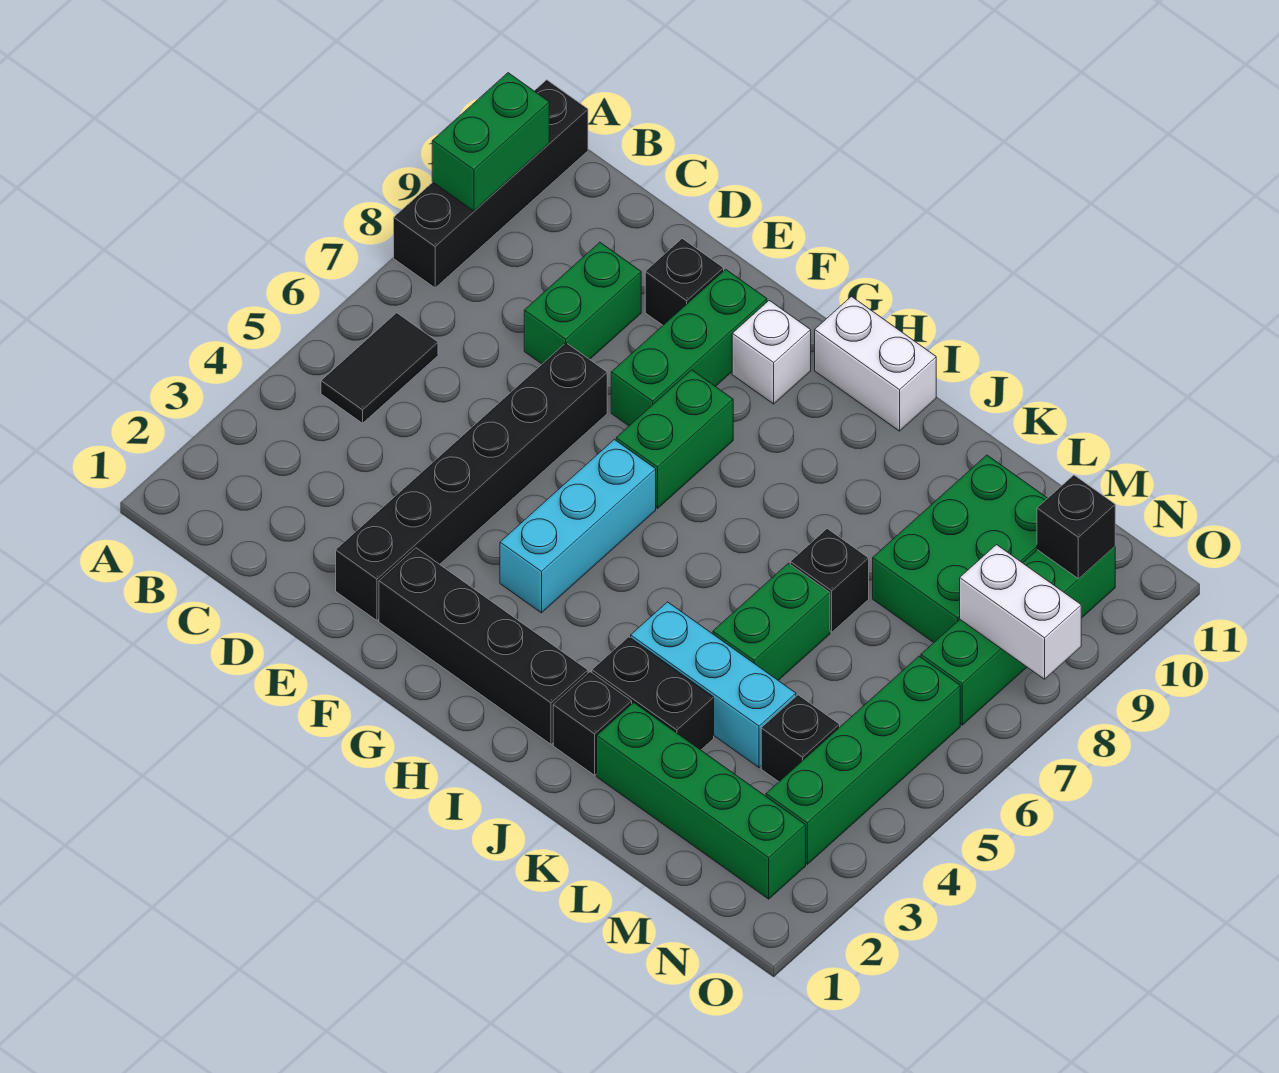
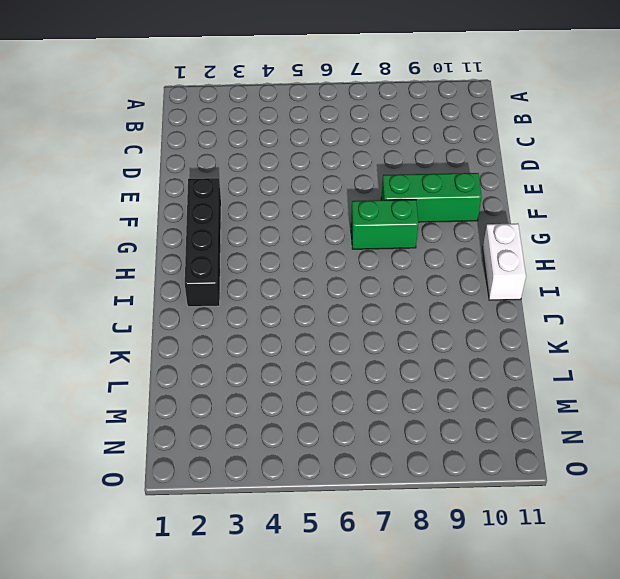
none -> black brick A8:A11 level 1
none -> black tile B5:B6 level 1
none -> green brick D8:D9 level 1

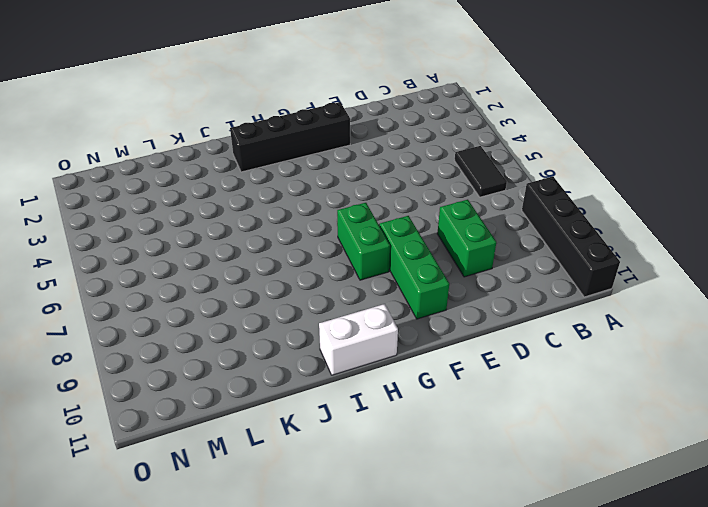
none -> black brick E2:E7 level 1
none -> black brick E10 level 1
none -> cyan brick G4:G6 level 1

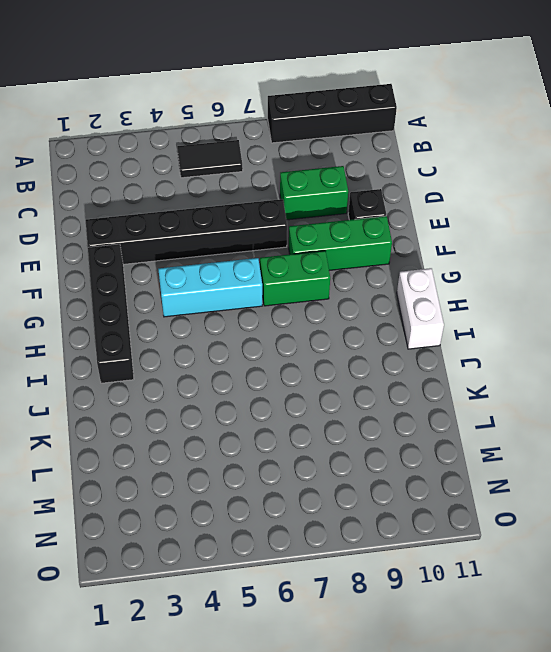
none -> white brick G10 level 1
none -> black brick J2 level 1
none -> black brick J3:K3 level 1

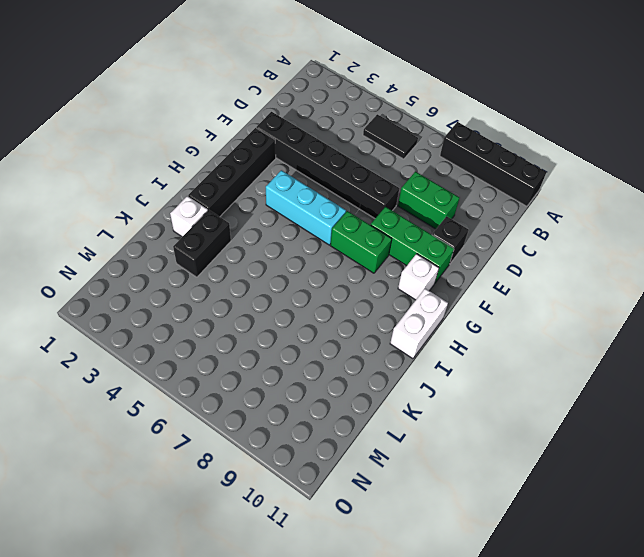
white brick J2 level 1 -> black brick J2 level 1
none -> cyan brick J4:L4 level 1
none -> green brick K2:N2 level 1
none -> green brick K5:K6 level 1

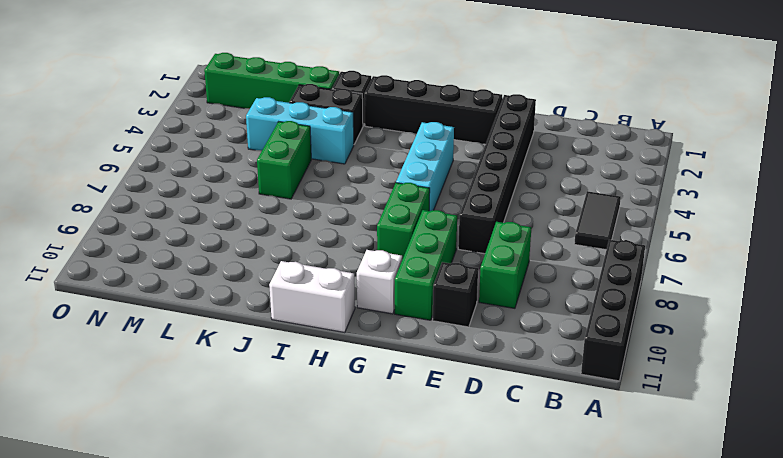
none -> black brick K7 level 1
none -> green brick L8:M10 level 1
none -> black brick M4 level 1

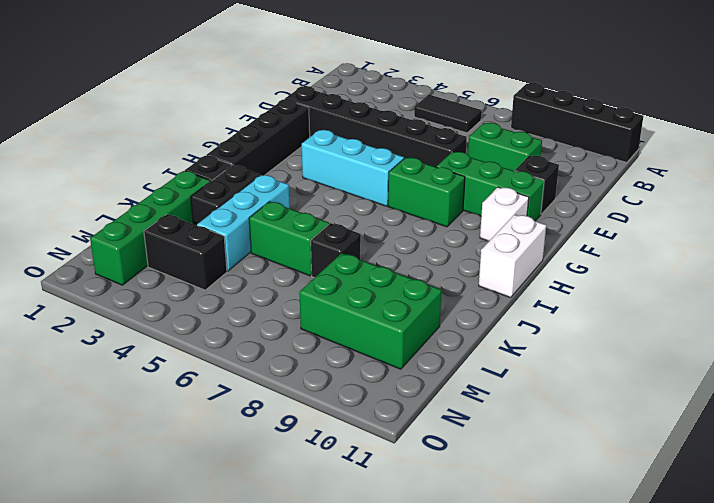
black brick M3:M4 level 1 -> black brick M4 level 1
none -> green brick N3:N6 level 1
none -> green brick N7:N10 level 1
none -> green brick A9:A10 level 2

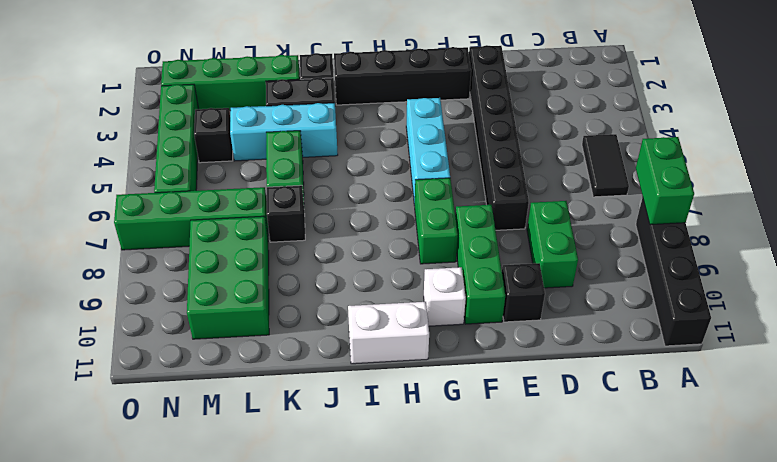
green brick A7:A8 level 2 -> green brick A9:A10 level 2
green brick L7:O7 level 1 -> green brick N7:N10 level 1
none -> white brick N8:O8 level 2
none -> black brick N10 level 2

